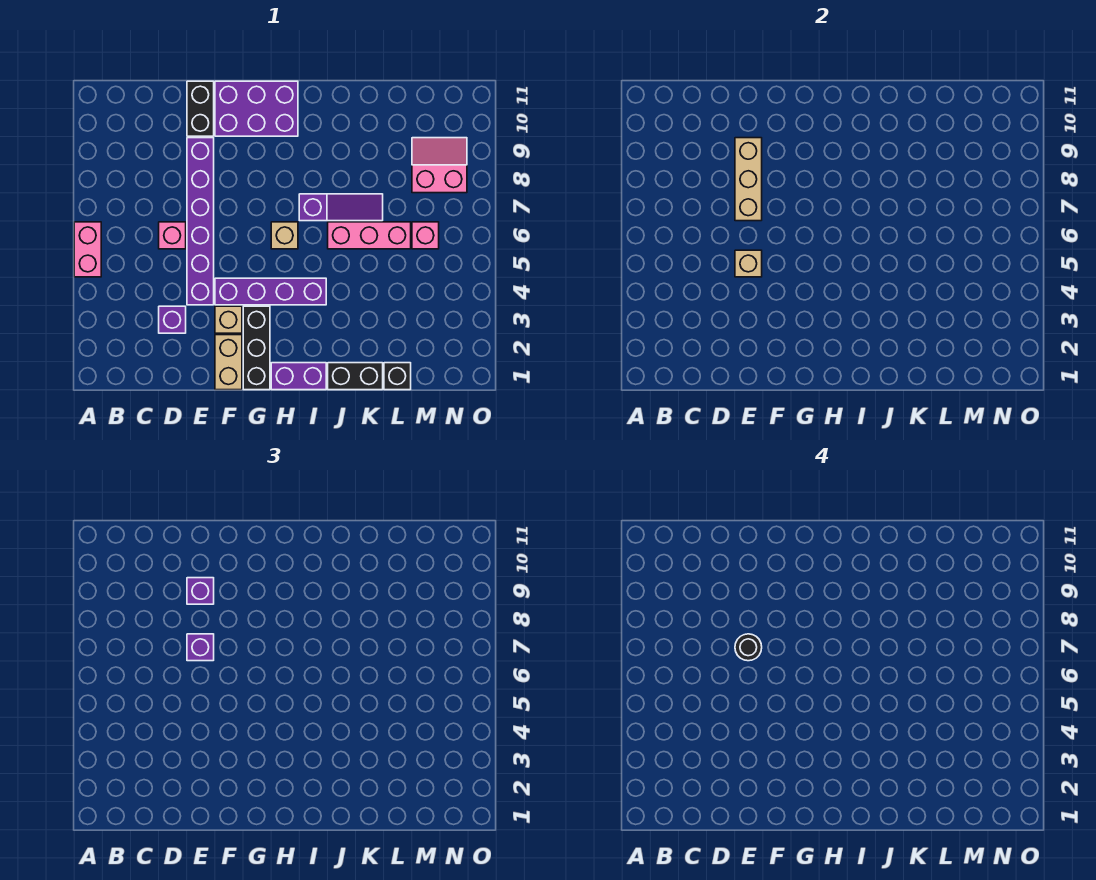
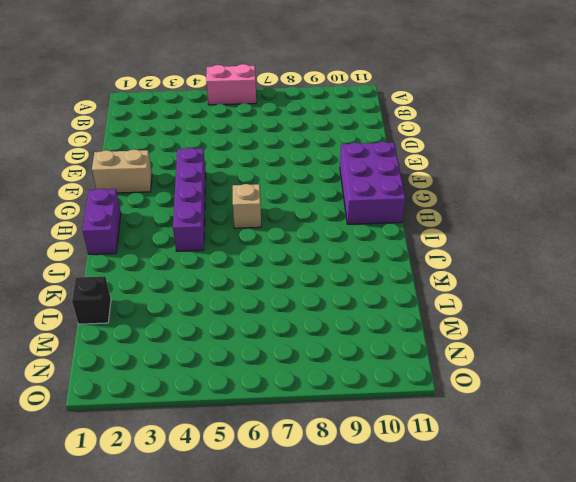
none -> purple brick D3 level 1
none -> pink brick D6 level 1
none -> purple brick E4:E9 level 1

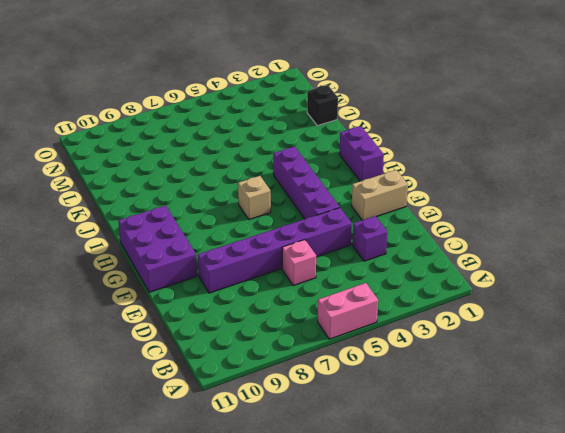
none -> black brick E10:E11 level 1
none -> tan brick F3 level 1
none -> black brick G1:G3 level 1

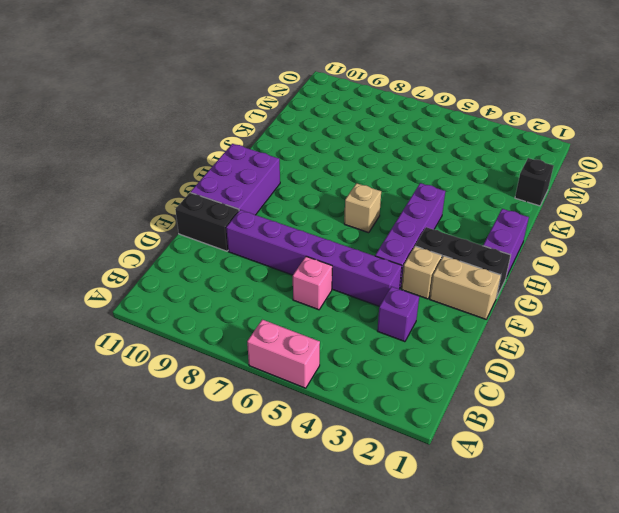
none -> purple slope I7:K7 level 1 top I
none -> black brick J1:K1 level 1
none -> pink brick J6:L6 level 1

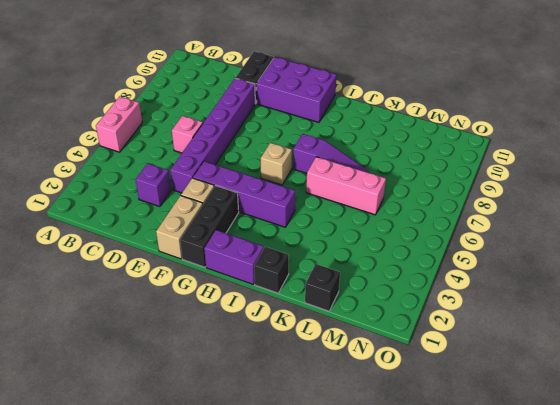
black brick J1 level 1 -> black brick J1:K1 level 1
none -> pink brick M6 level 1
none -> pink slope M8:N9 level 1 top 8
none -> tan brick E5 level 2

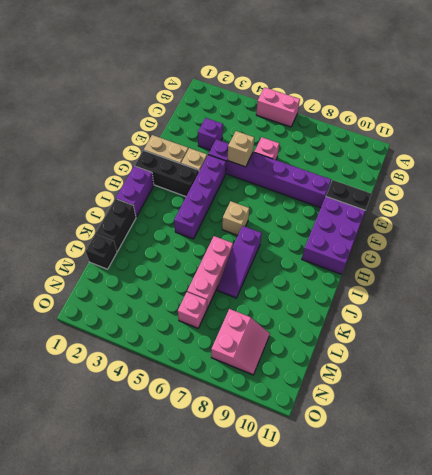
none -> tan brick E7:E9 level 2
none -> purple brick E7 level 3
none -> purple brick E9 level 3

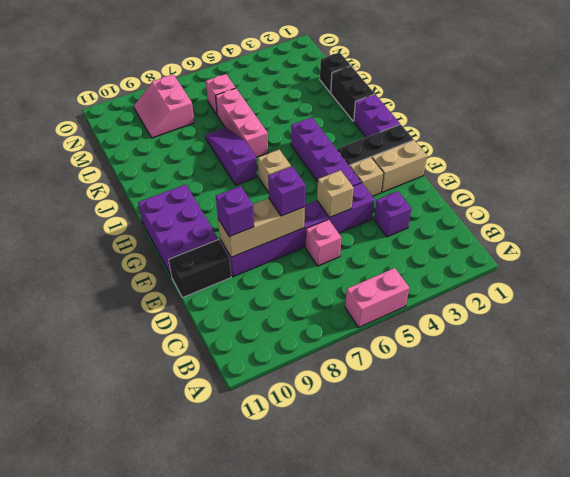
none -> black round brick E7 level 4

